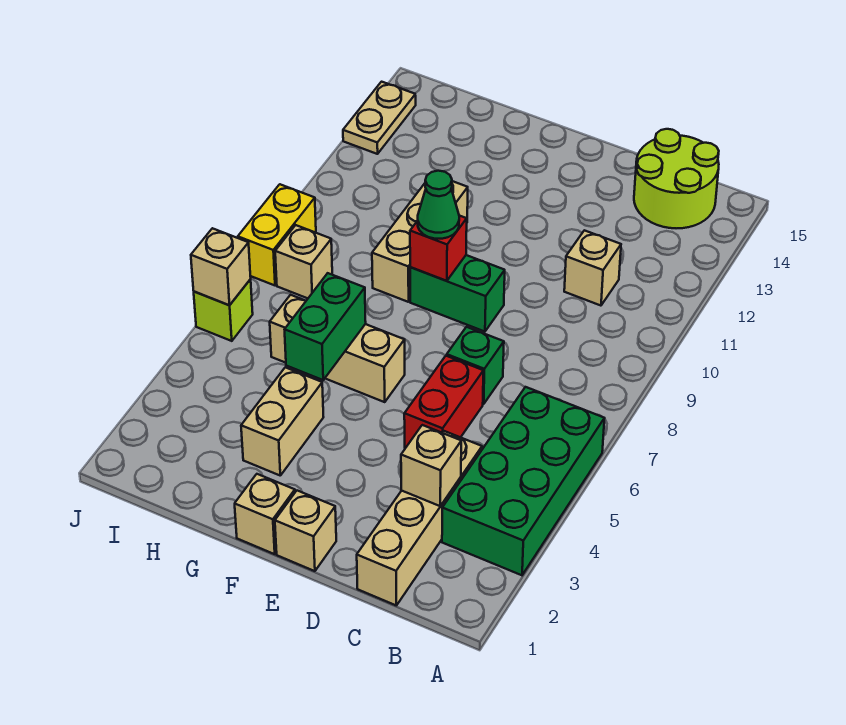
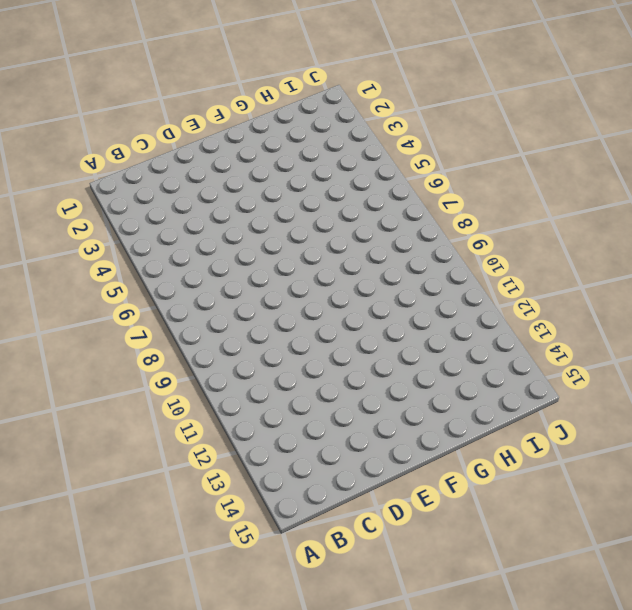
none -> green brick A3:B6 level 1
none -> lime round brick B14:C15 level 1
none -> tan brick C1:C4 level 1

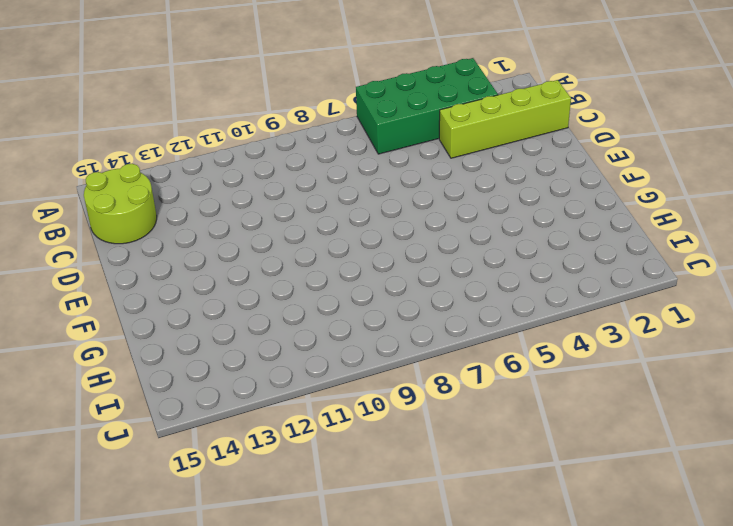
lime brick C1:C4 level 1 -> tan brick C1:C4 level 1
none -> tan brick C11 level 1
none -> red brick D5:D6 level 1
none -> green brick D7 level 1

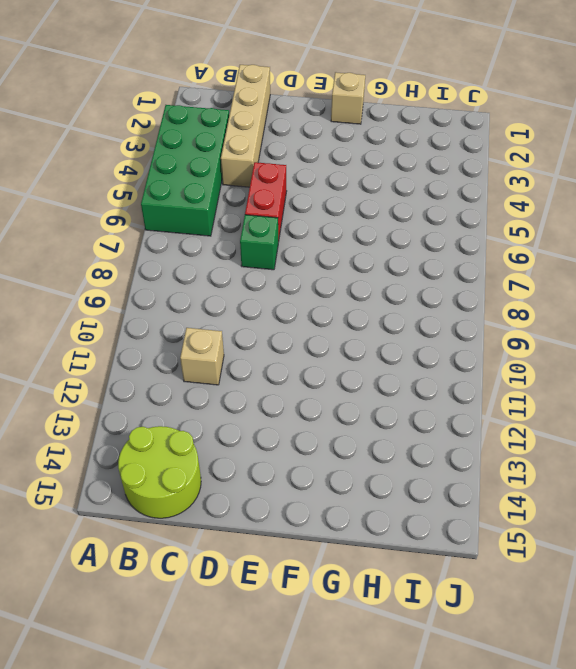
none -> tan brick E1 level 1
none -> green brick E9:F9 level 1
none -> tan brick F6:H6 level 1

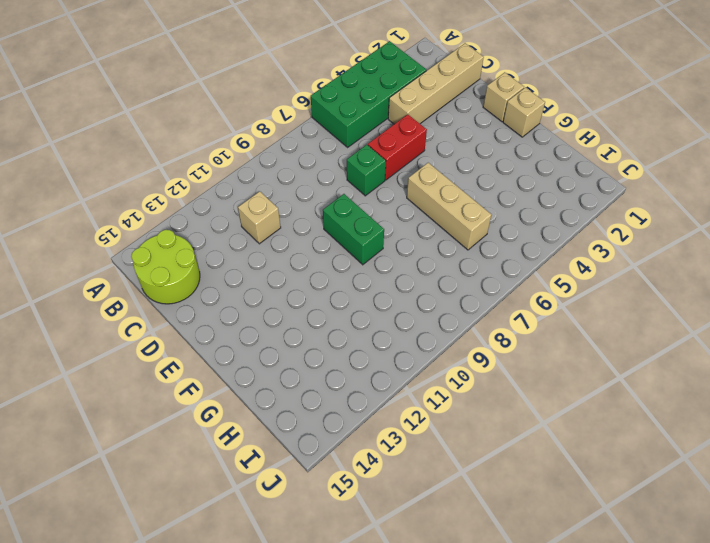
none -> tan brick G3:G4 level 1
none -> tan brick G9:G11 level 1
none -> tan brick I8 level 1

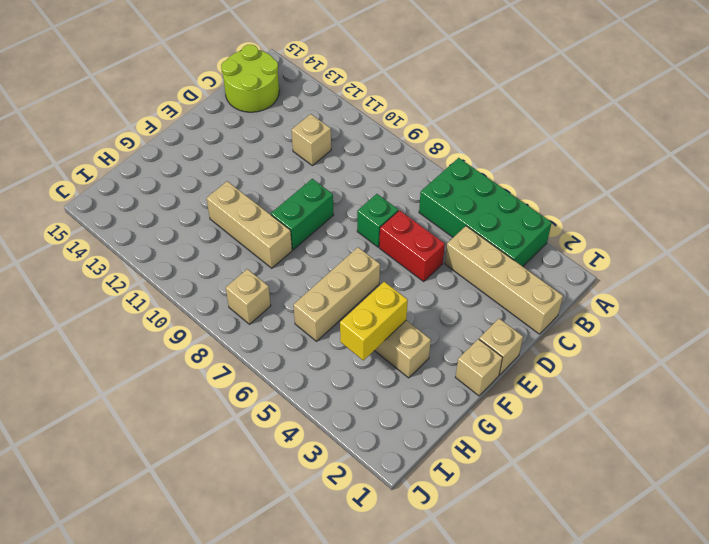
yellow brick G4:H4 level 2 -> yellow brick J8:J9 level 1
none -> lime brick J6 level 1
none -> tan plate J13:J14 level 1
none -> tan brick C3 level 2

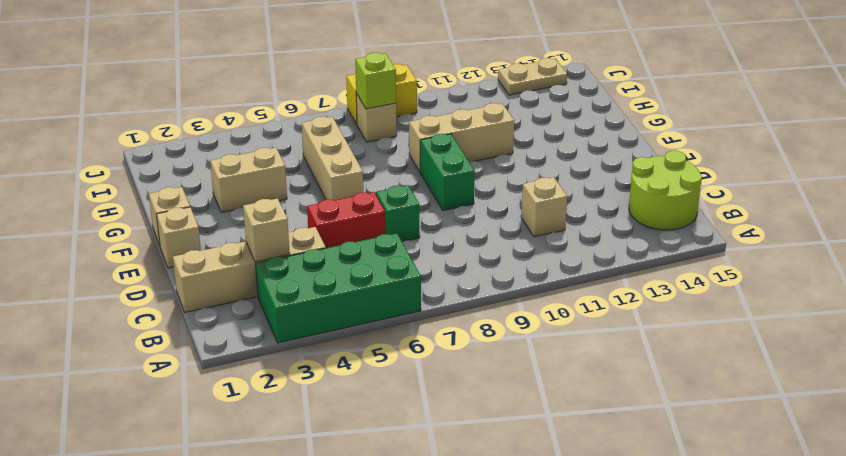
lime brick I8 level 2 -> lime brick J6 level 1
none -> red brick F9 level 2
none -> green brick G5:G6 level 2
none -> tan brick J6 level 2

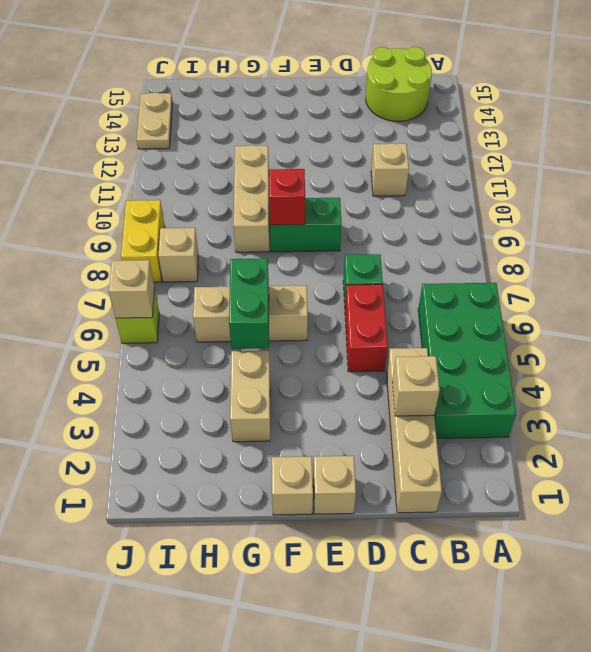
none -> green cone F9 level 3

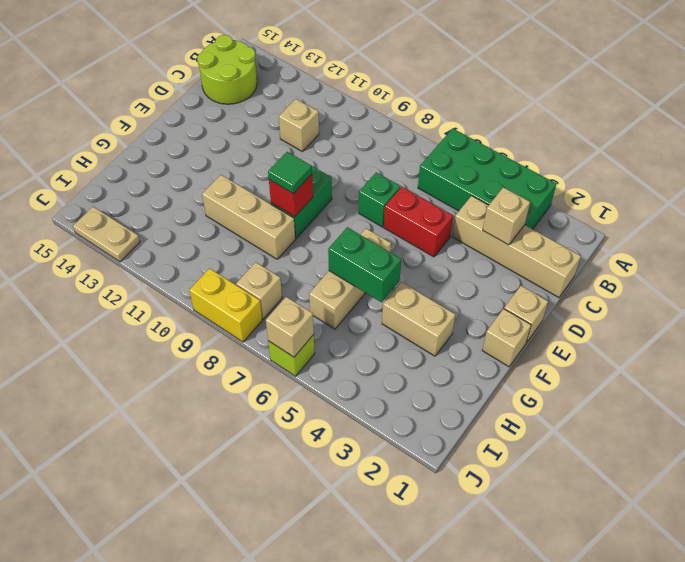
green tile F9 level 3 -> green cone F9 level 3

